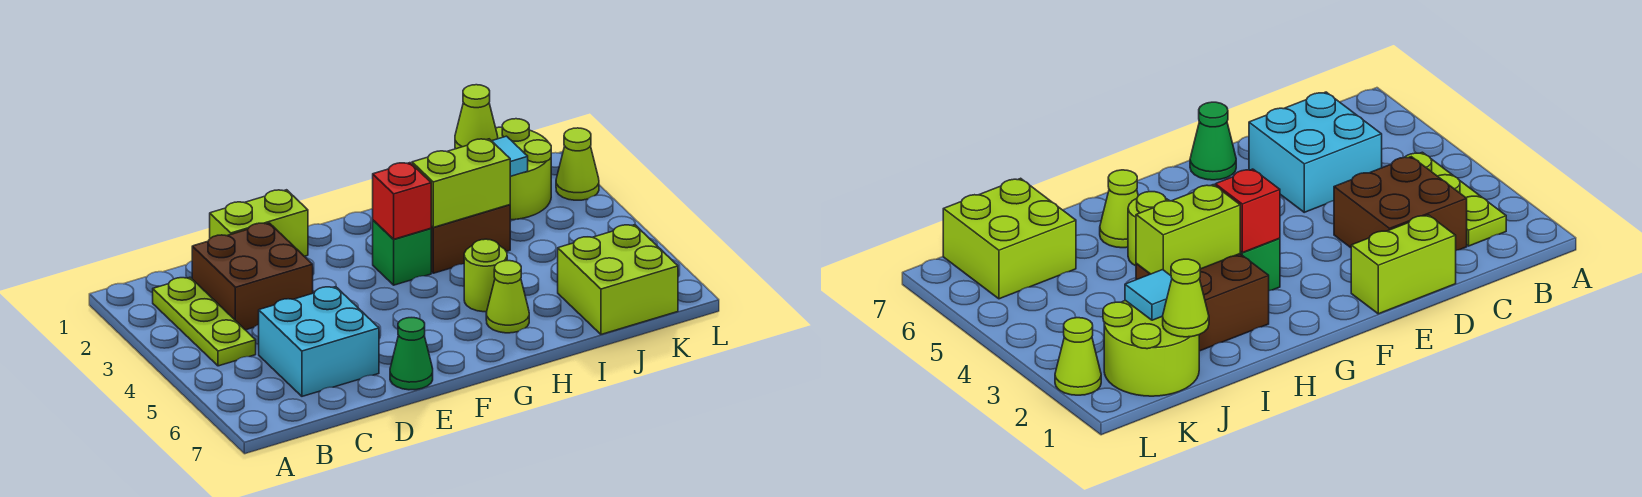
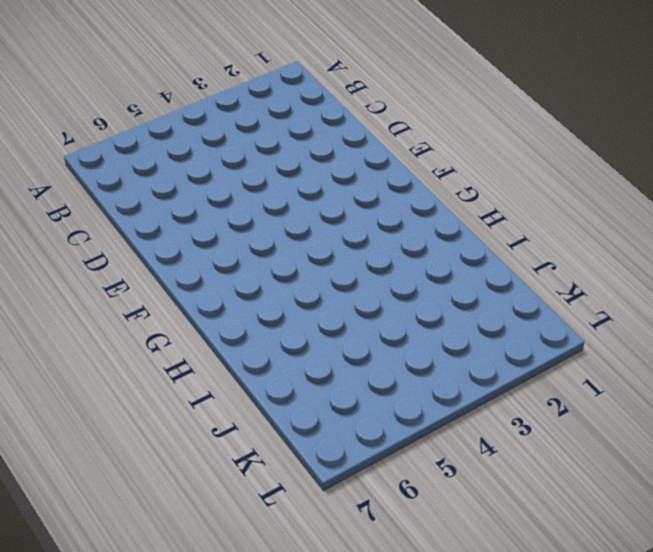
none -> lime plate B2:B4 level 1
none -> brown brick C2:D3 level 1
none -> cyan brick C5:D6 level 1

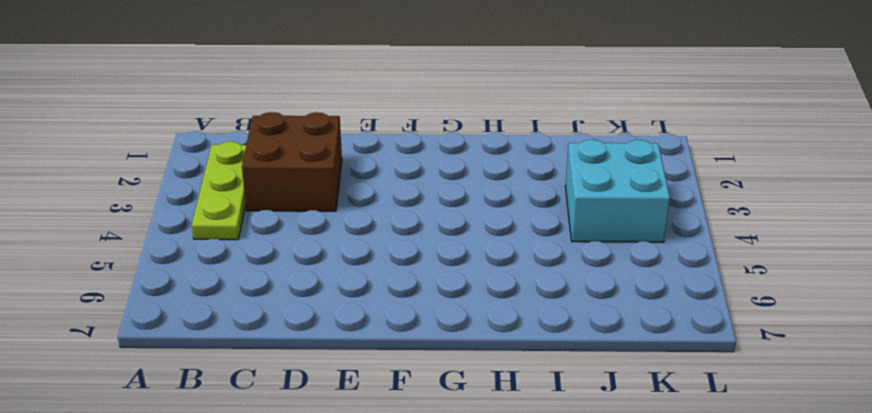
cyan brick J3:K4 level 1 -> cyan brick C5:D6 level 1
none -> lime brick D1:E1 level 1
none -> green cone E7 level 1
none -> green brick G3 level 1

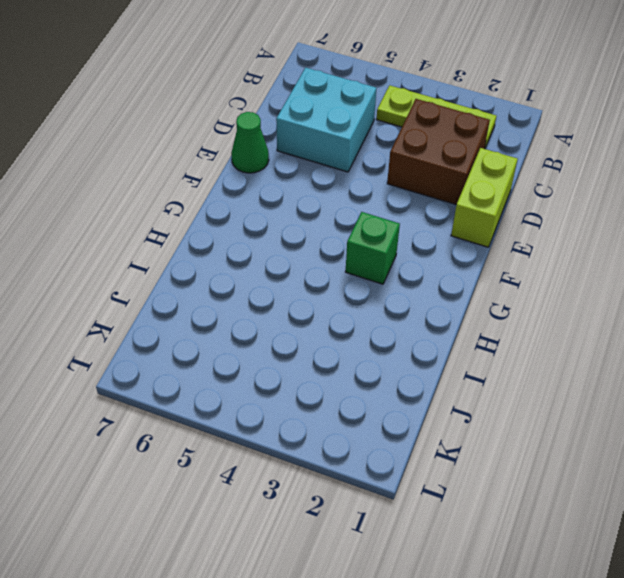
none -> brown brick H2:I3 level 1
none -> lime round brick H5 level 1
none -> lime cone H6 level 1

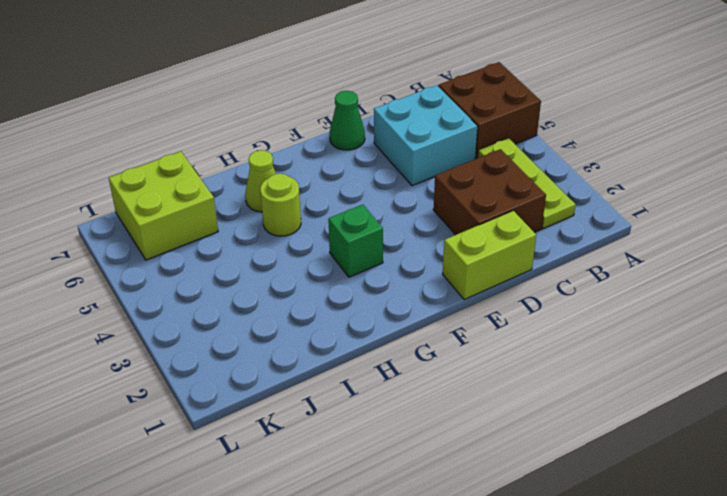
brown brick A5:B6 level 1 -> brown brick H2:I3 level 1
none -> lime round brick J1:K2 level 1
none -> lime cone L2 level 1
none -> red brick G3 level 2

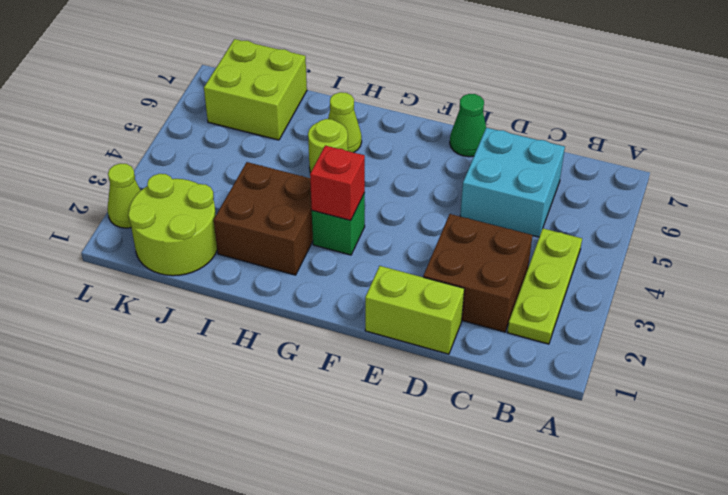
none -> lime brick H3:I3 level 2
none -> lime cone J1 level 2
none -> cyan tile J2 level 2

